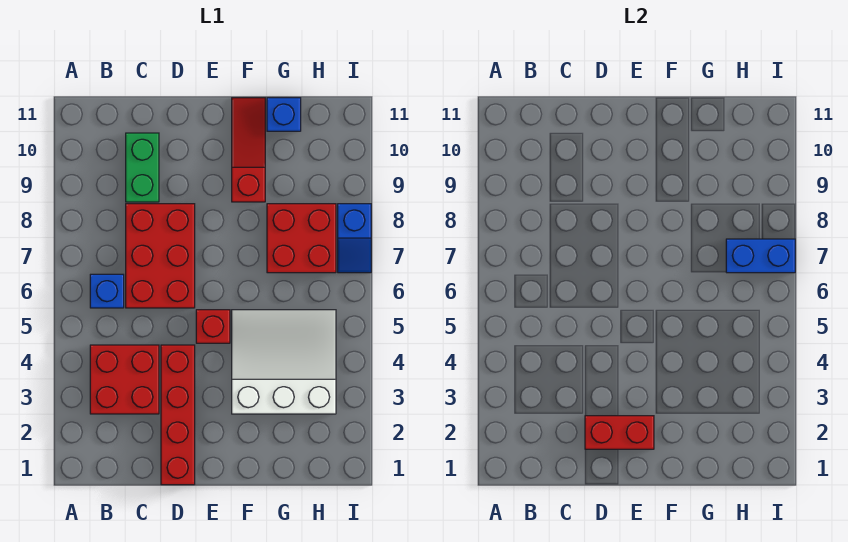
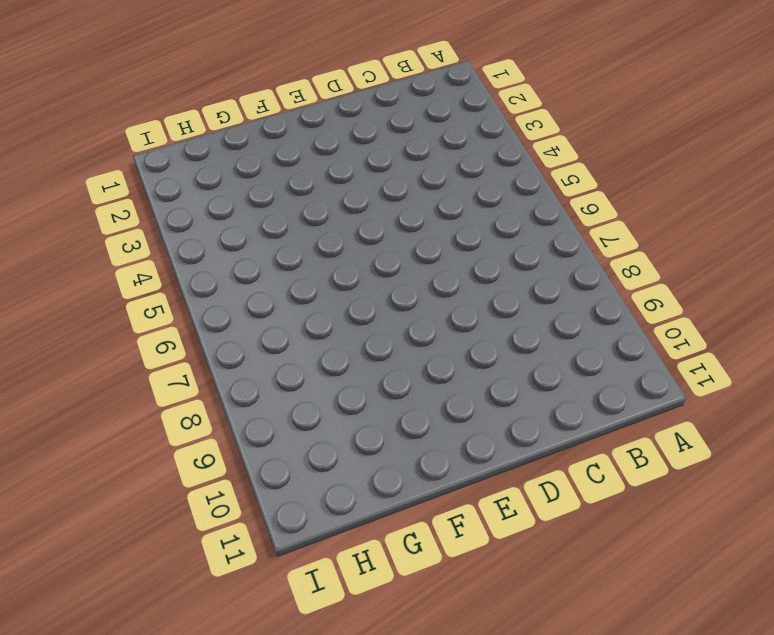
none -> red brick B3:C4 level 1
none -> blue brick B6 level 1
none -> red brick C6:D8 level 1

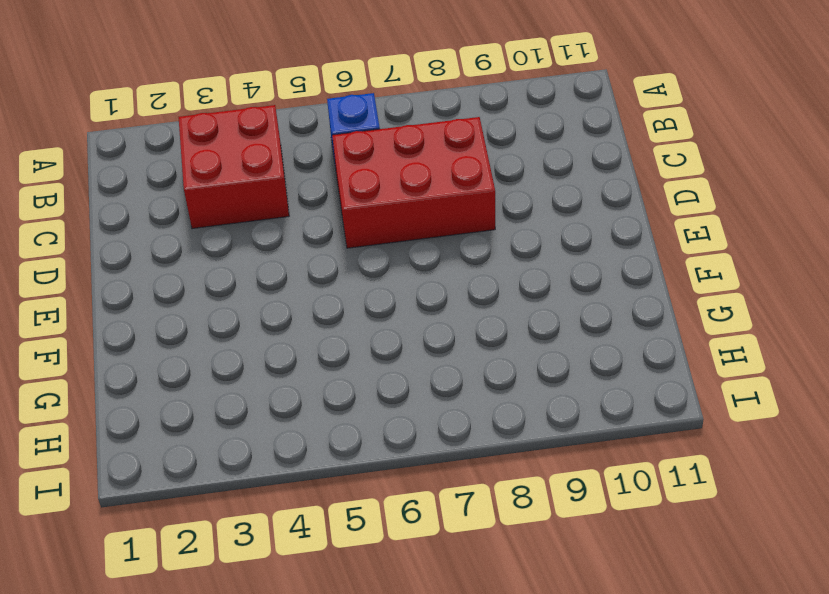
none -> green brick C9:C10 level 1
none -> red brick D1:D4 level 1
none -> red brick E5 level 1

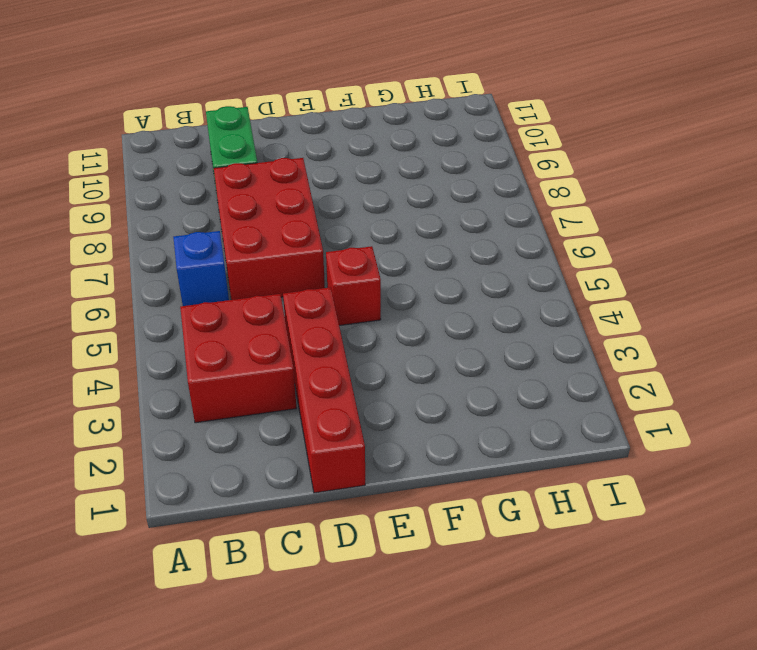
none -> white slope F3:H5 level 1 top 3
none -> red slope F9:F11 level 1 top 9
none -> red brick G7:H8 level 1

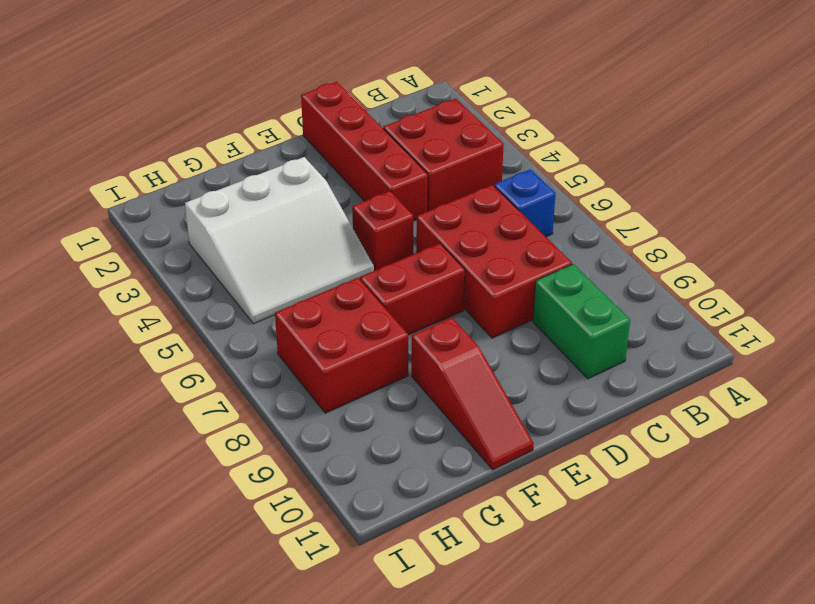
red brick E7:F7 level 1 -> red brick D2:E2 level 2
none -> blue brick G11 level 1
none -> blue slope I7:I8 level 1 top 8
none -> blue brick H7:I7 level 2

